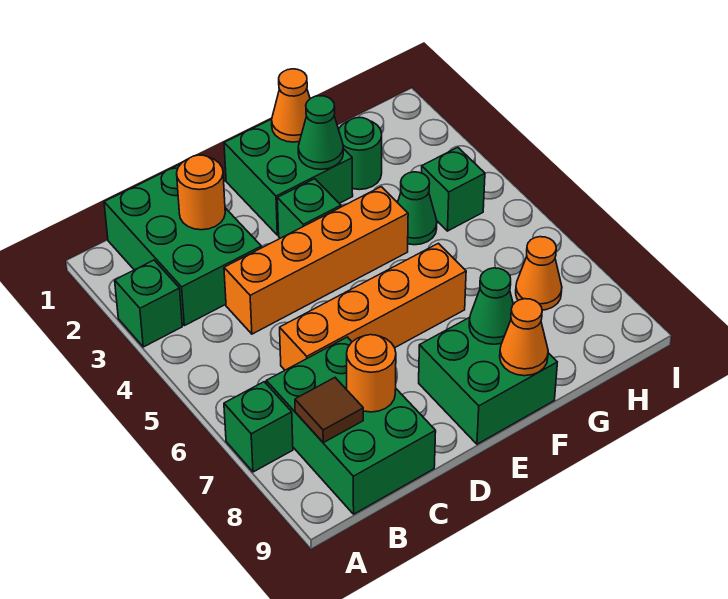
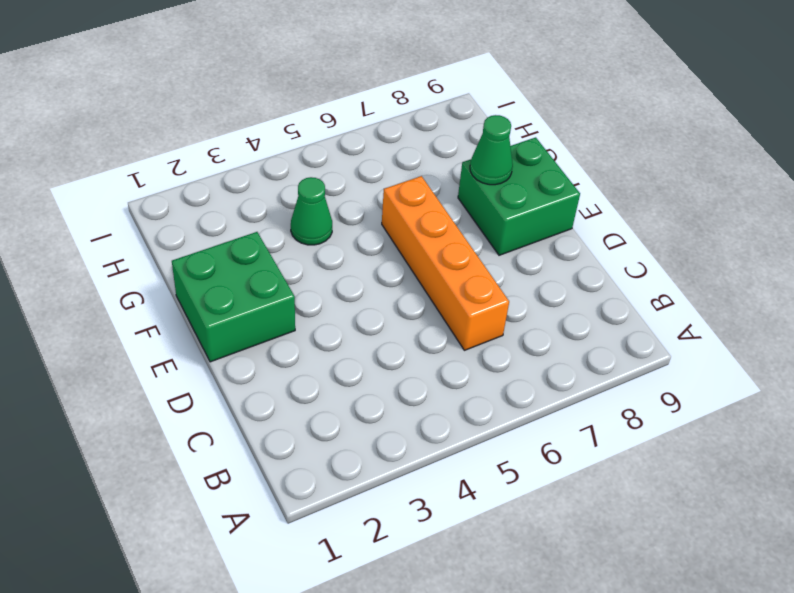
none -> green brick A3 level 1
none -> green brick A7 level 1
none -> green brick B1:C3 level 1

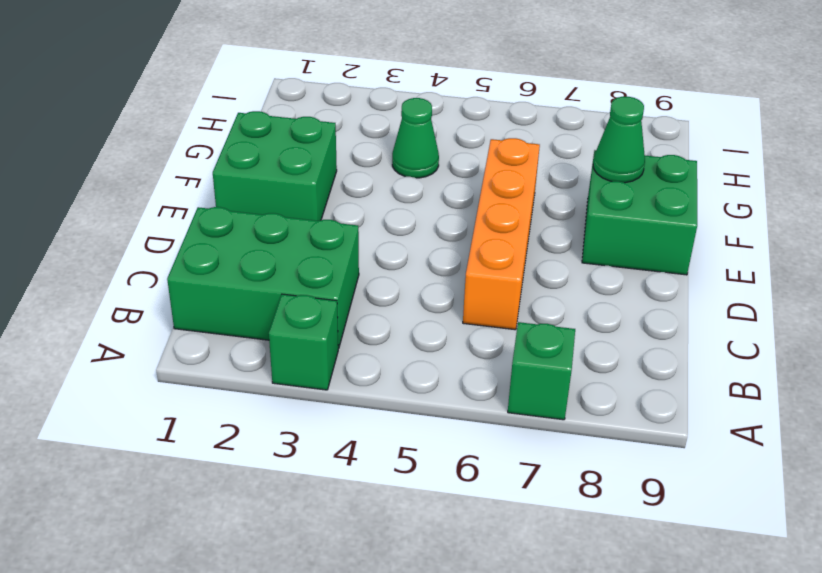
none -> green brick B7:C9 level 1
none -> orange brick C4:F4 level 1
none -> green brick E3 level 1

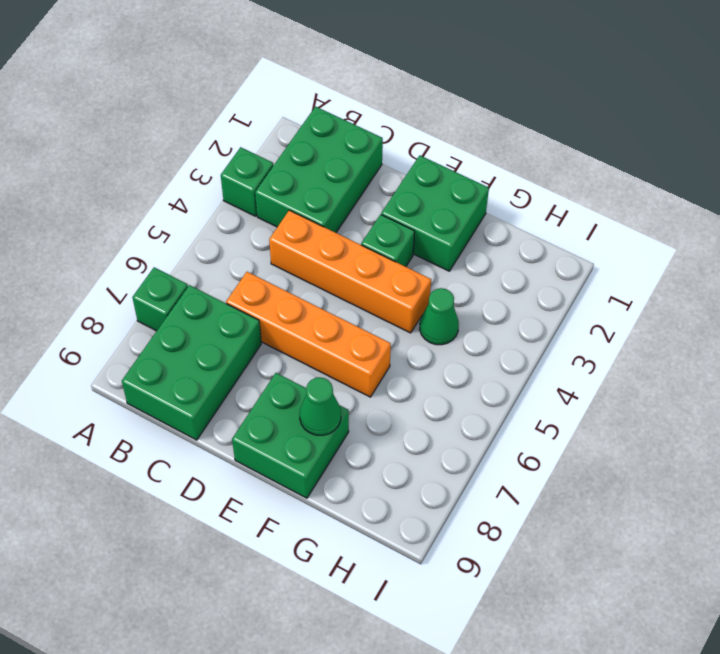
none -> green round brick G2 level 1
none -> green brick H4 level 1
none -> orange cone H7 level 1

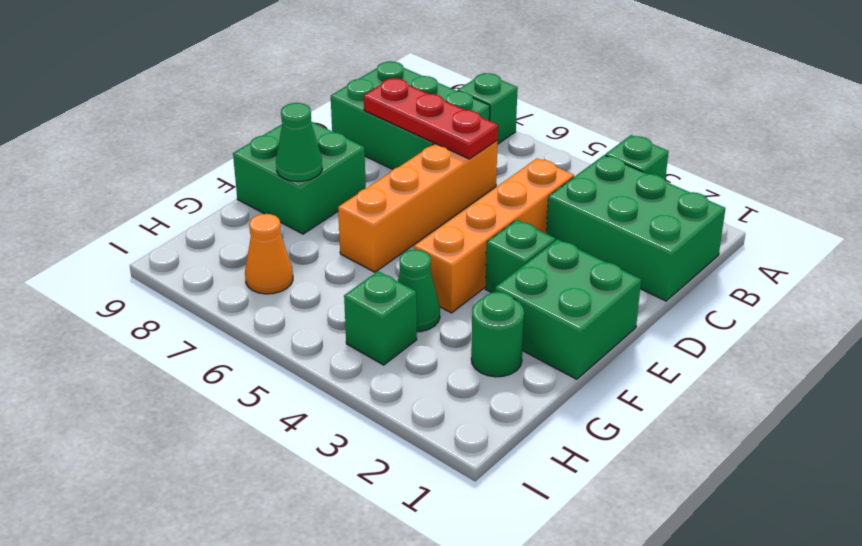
red plate C6:C8 level 2 -> orange round brick C8 level 2
none -> brown tile B8 level 2
none -> orange round brick C2 level 2
none -> orange cone F1 level 2

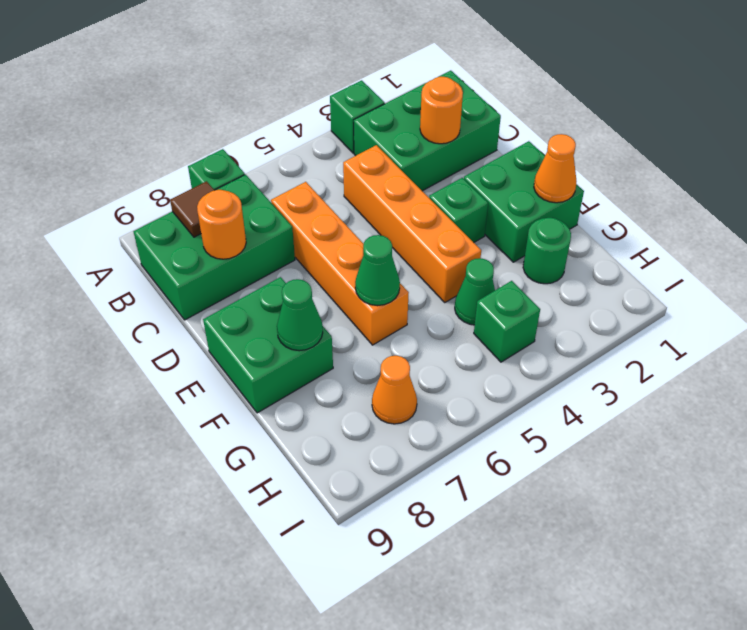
green cone F6 level 2 -> green cone F2 level 2
none -> orange cone F9 level 2

